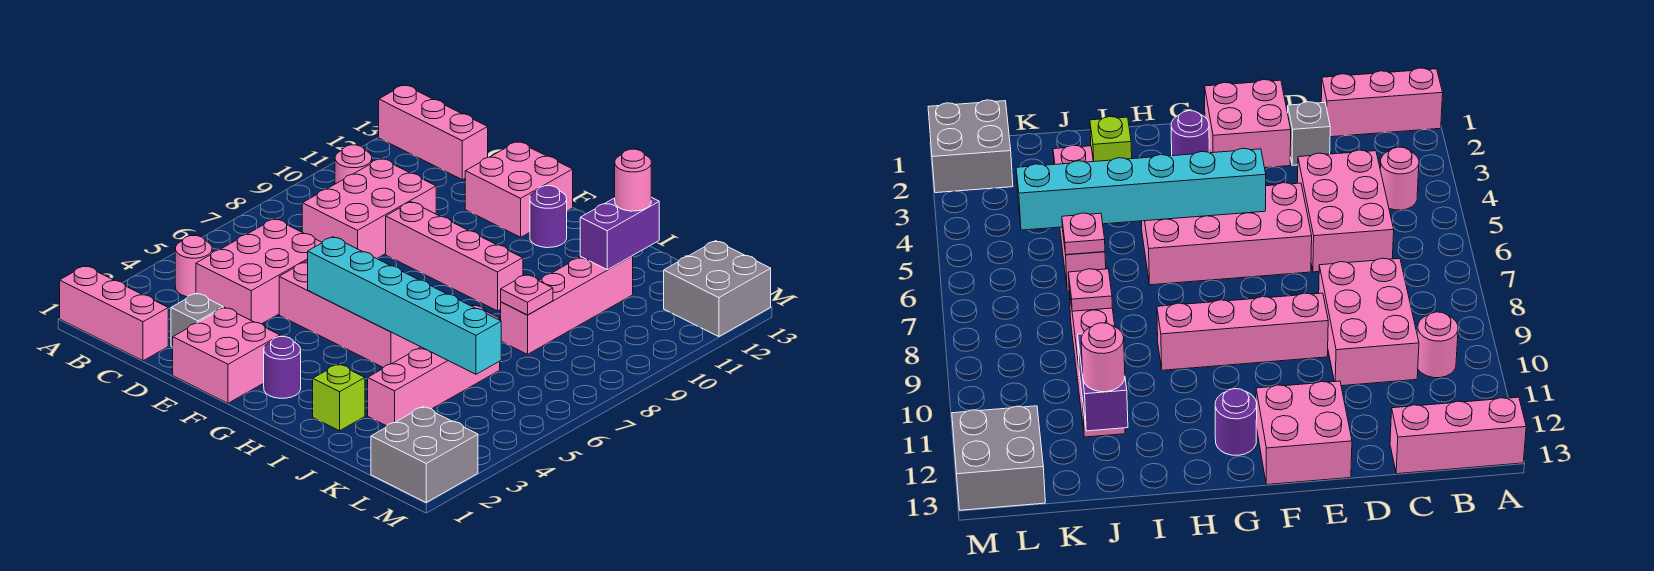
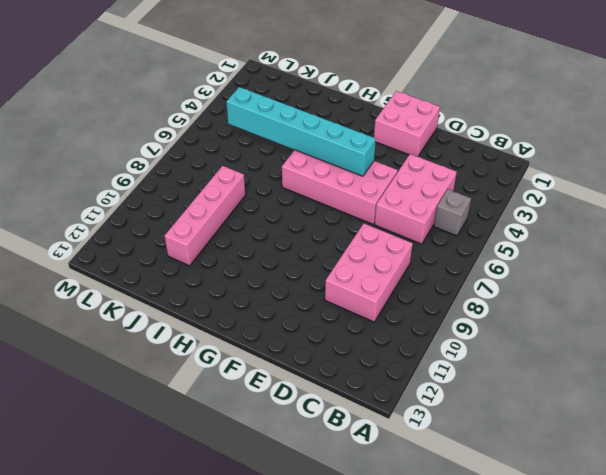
grey brick B5 level 1 -> grey brick D2 level 1
none -> pink brick A1:C1 level 1
none -> pink brick A13:C13 level 1
none -> pink round brick B4 level 1

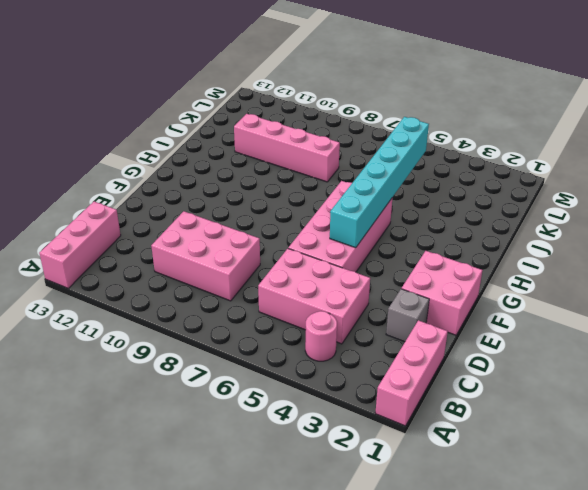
none -> pink round brick B10 level 1
none -> pink brick E9:H9 level 1
none -> pink brick E12:F13 level 1

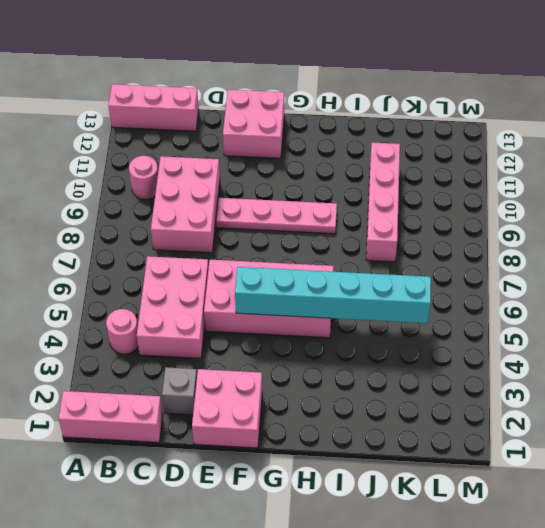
pink plate E9:H9 level 1 -> pink brick E9:H9 level 1
none -> purple round brick G2 level 1
none -> purple round brick G12 level 1
none -> lime brick I2 level 1

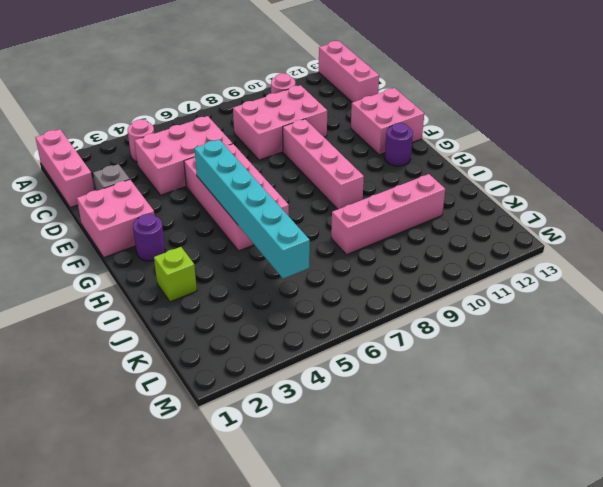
none -> pink brick J3:J6 level 1
none -> grey brick L1:M2 level 1
none -> grey brick L12:M13 level 1

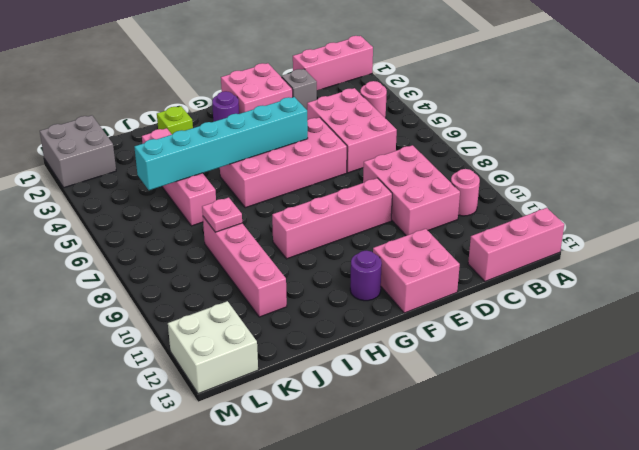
white brick L12:M13 level 1 -> grey brick L12:M13 level 1
none -> pink plate J6 level 2
none -> purple brick J11:J12 level 2
none -> pink round brick J12 level 3

